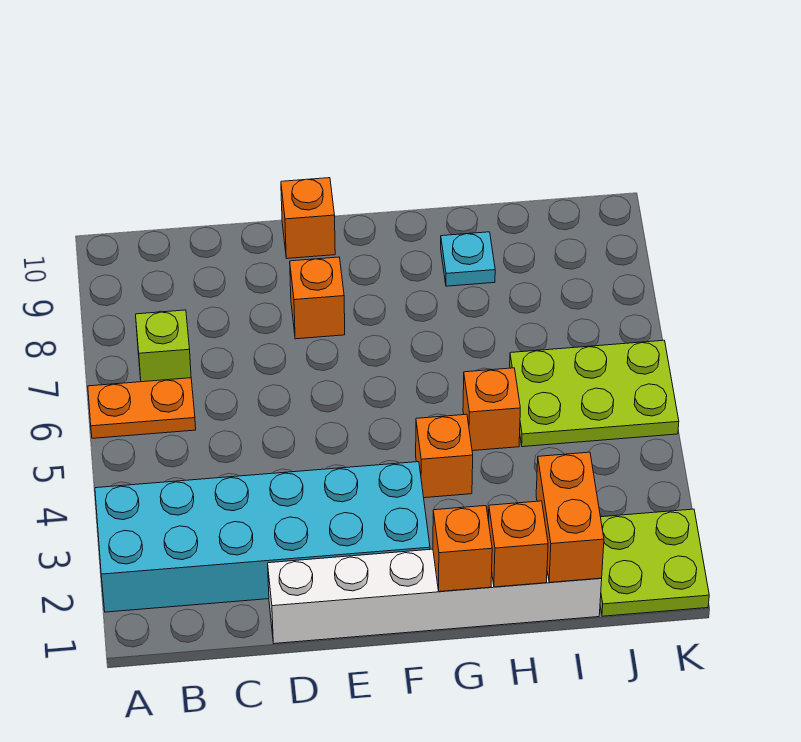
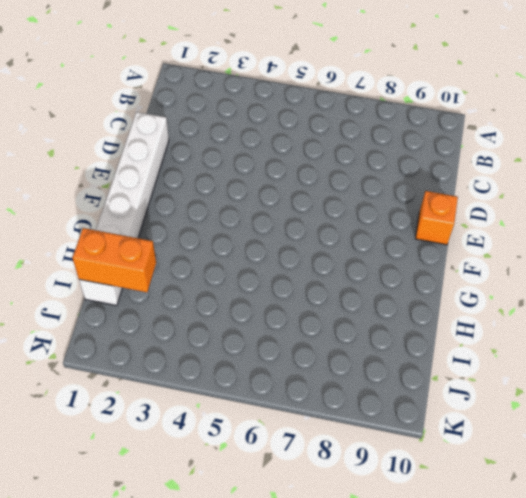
none -> cyan brick A2:F3 level 1
none -> orange plate A6:B6 level 1
none -> lime brick B7 level 1

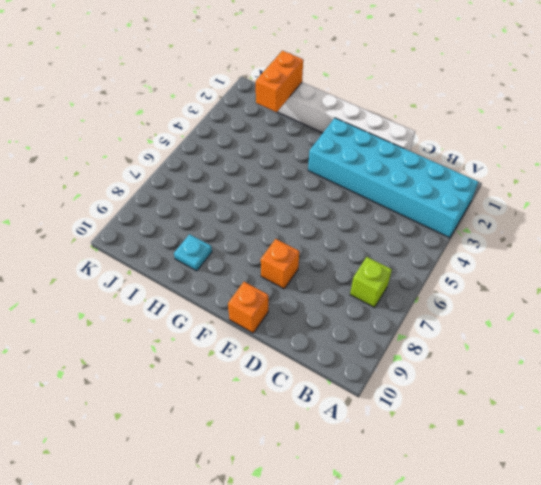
none -> orange plate A6:B6 level 1
none -> orange brick G4 level 1
none -> orange brick H5 level 1

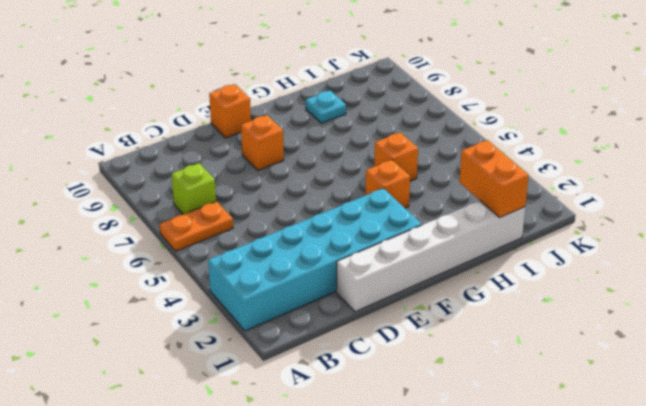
none -> lime plate I5:K6 level 1
none -> lime plate J1:K2 level 1
none -> orange brick G1 level 2

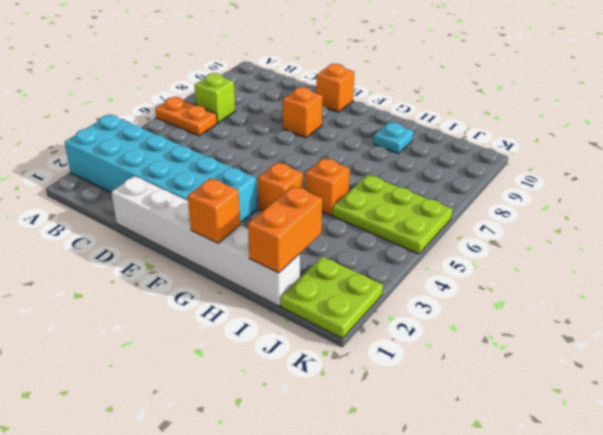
none -> orange brick H1 level 2

